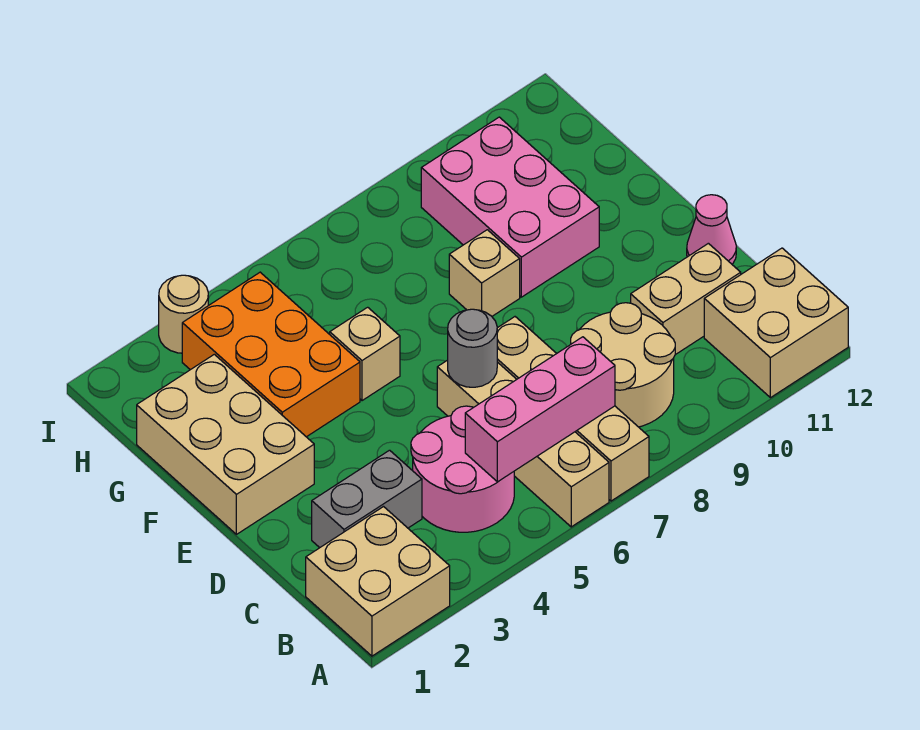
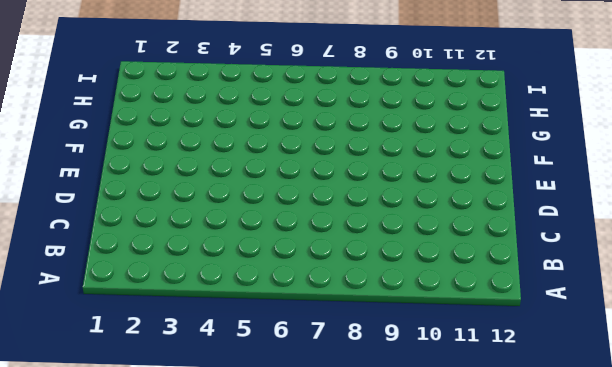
none -> tan brick A1:B2 level 1
none -> tan brick A6:D6 level 1
none -> tan brick A7:D7 level 1

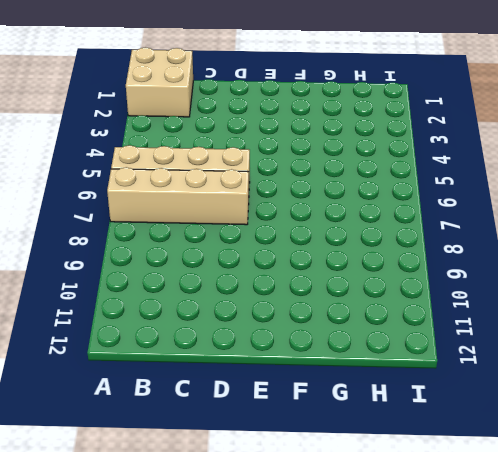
none -> tan brick A11:B12 level 1
none -> pink round brick B4:C5 level 1
none -> tan round brick B8:C9 level 1

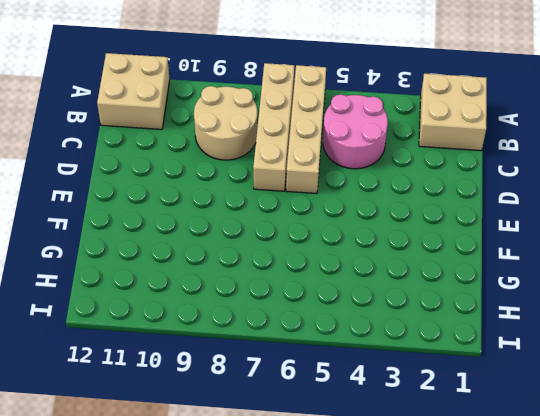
none -> grey brick C2:C3 level 1
none -> tan brick C10:C11 level 1
none -> pink cone D12 level 1

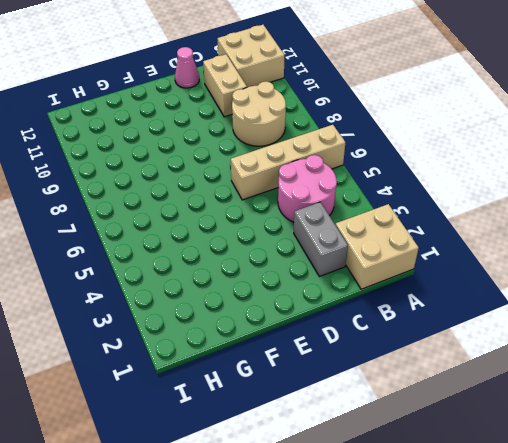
none -> tan brick A7:D7 level 1
none -> tan brick E1:G2 level 1
none -> orange brick F3:H4 level 1

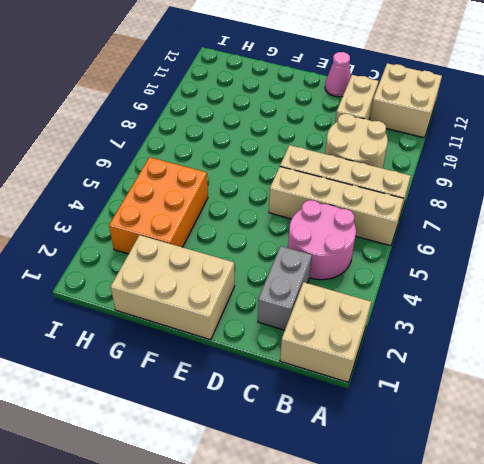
orange brick G3:H5 level 1 -> orange brick F3:H4 level 1
none -> tan brick F5 level 1
none -> tan brick F8 level 1
none -> pink brick F9:H10 level 1

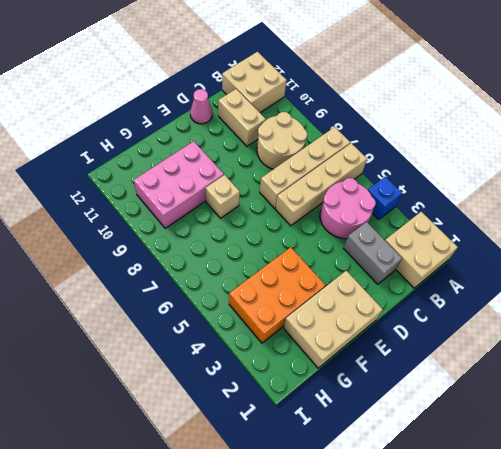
blue brick A4 level 1 -> none
none -> tan brick F5 level 1
none -> tan round brick I3 level 1
none -> pink brick B5:B7 level 2

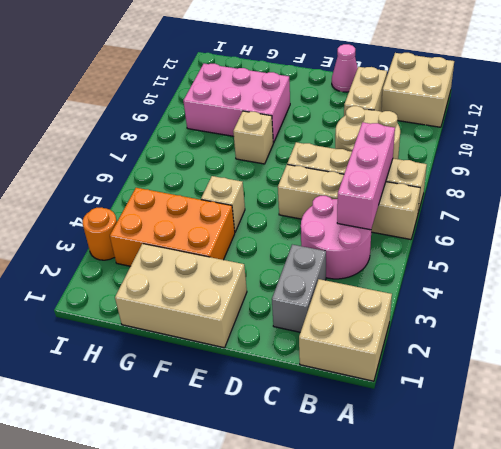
orange round brick I3 level 1 -> tan round brick I3 level 1
none -> grey round brick D6 level 2

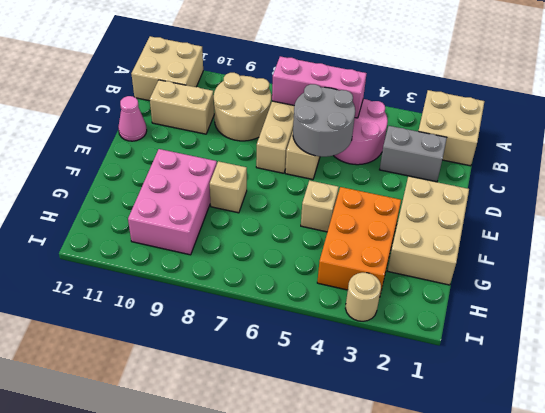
grey round brick C5:D6 level 2 -> grey round brick D6 level 2

